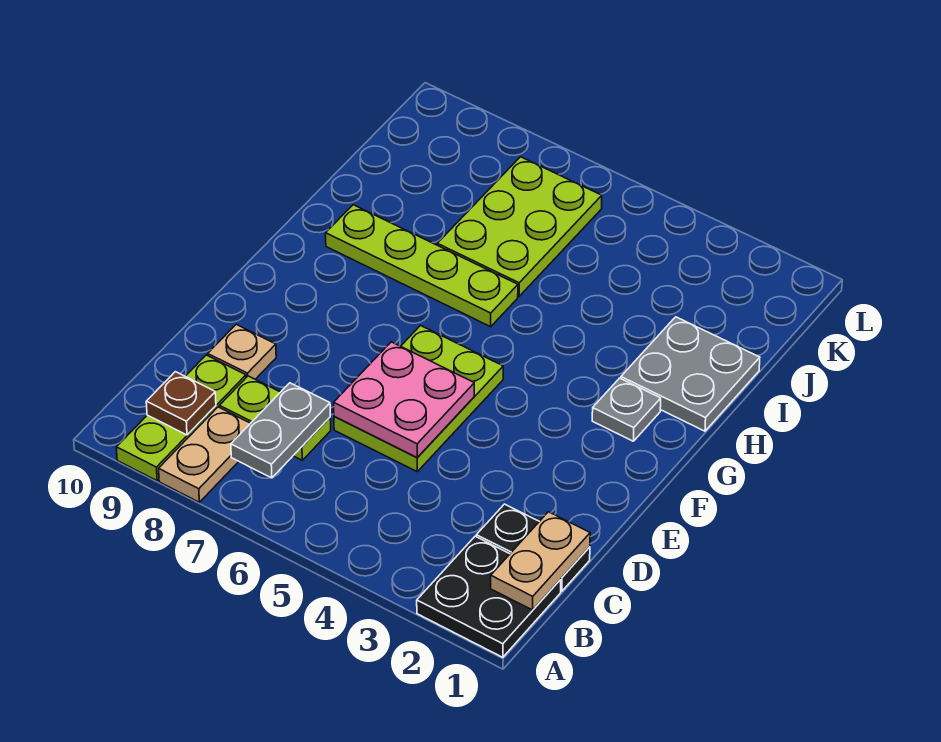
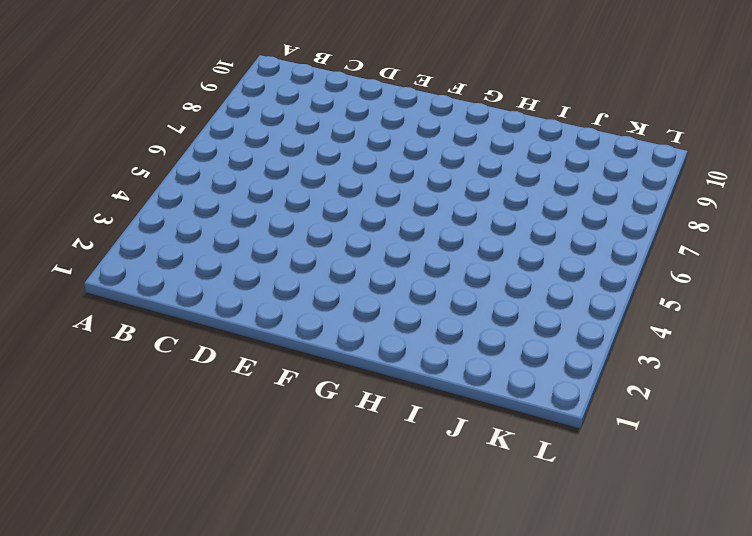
none -> black plate A1:B2 level 1
none -> tan plate A8:B8 level 1
none -> lime plate A9:C9 level 1

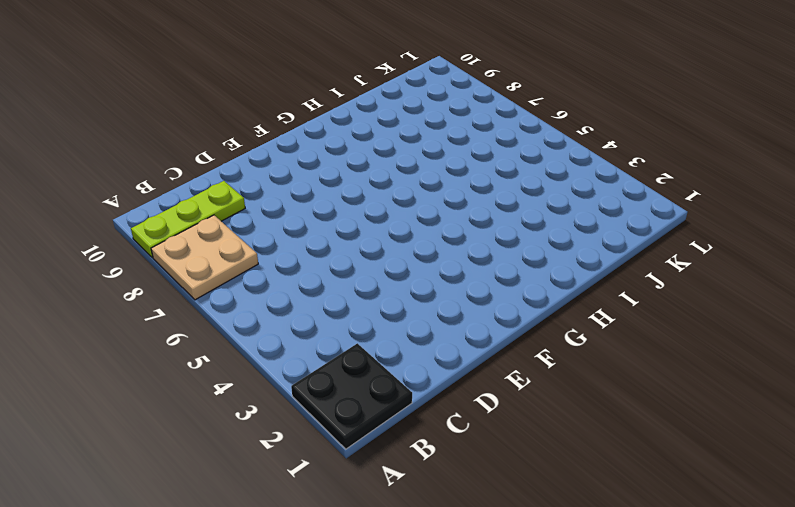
tan plate A7:B8 level 1 -> tan plate A8:B8 level 1
none -> black plate C1:C2 level 1
none -> lime plate C7:C8 level 1
none -> lime plate D5:F6 level 1

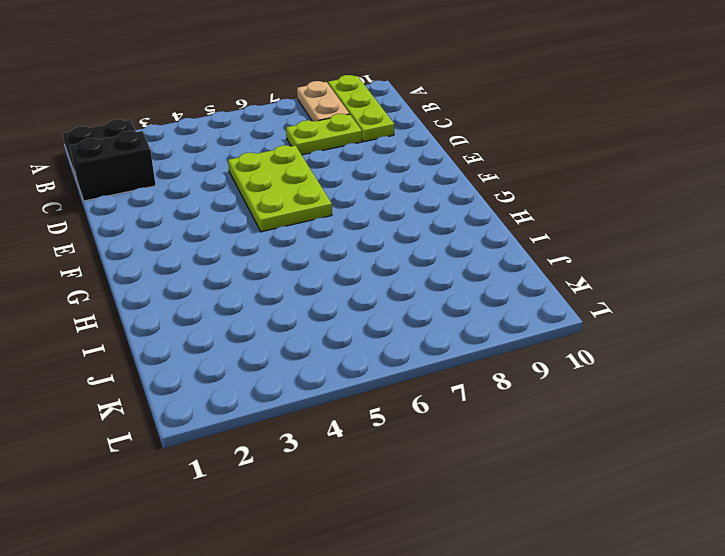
black brick C1:C2 level 1 -> black plate C1:C2 level 1
none -> tan plate D9 level 1
none -> grey plate G2 level 1
none -> grey plate H1:I2 level 1

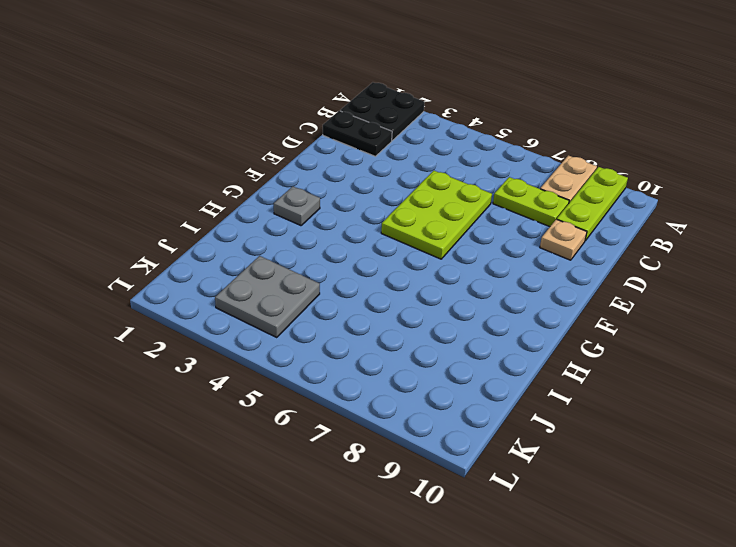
grey plate J3:K4 level 1 -> grey plate H1:I2 level 1
none -> lime plate H6:H9 level 1
none -> lime plate I6:K7 level 1
none -> tan plate B1:C1 level 2

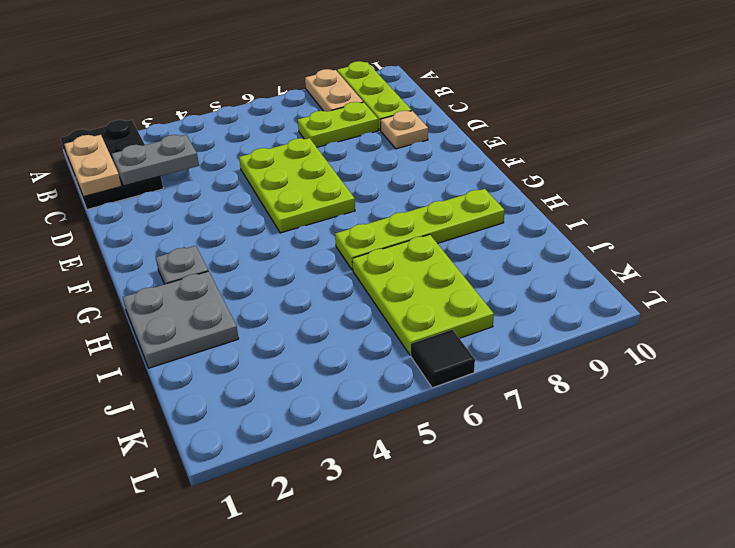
grey plate C2:C3 level 2 -> grey plate B7:C7 level 2
black tile L6 level 1 -> none
none -> brown plate B9 level 2
none -> pink plate D5:E6 level 2

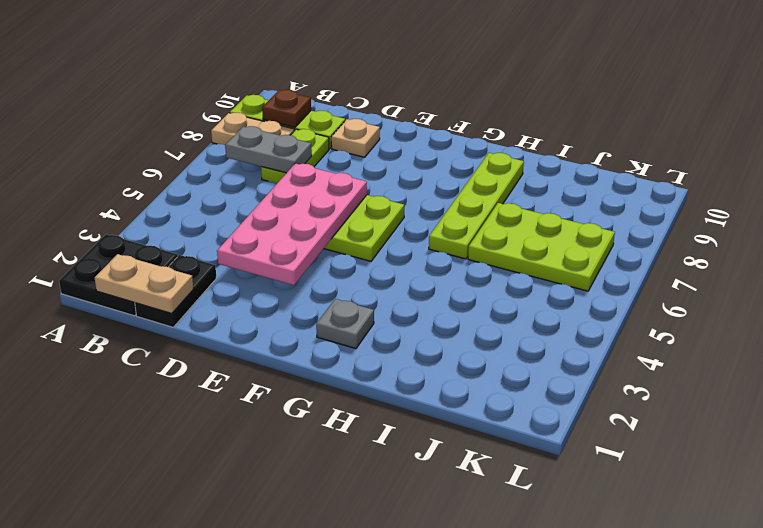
pink plate D3:E6 level 2 -> pink plate D5:E6 level 2
none -> grey plate H1:I2 level 1

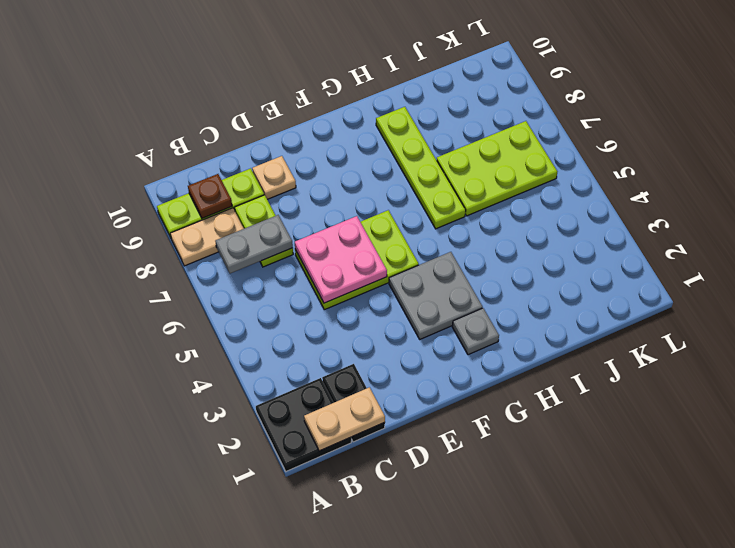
grey plate F3:G4 level 1 -> grey plate H1:I2 level 1

